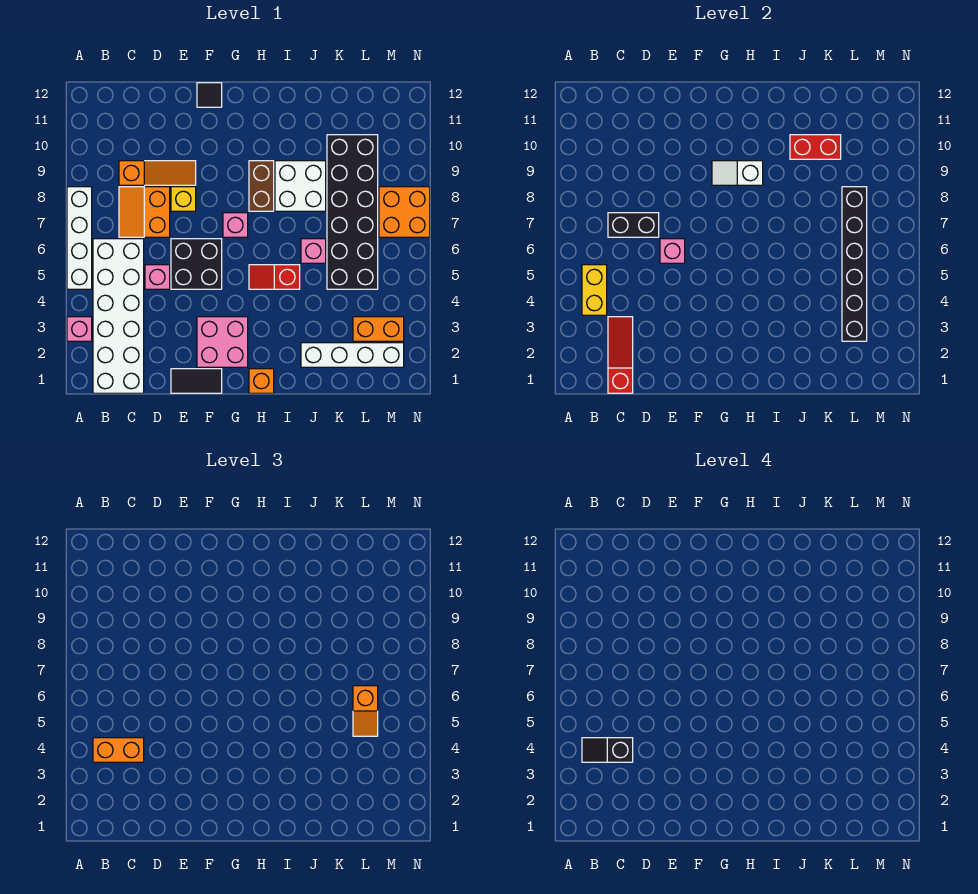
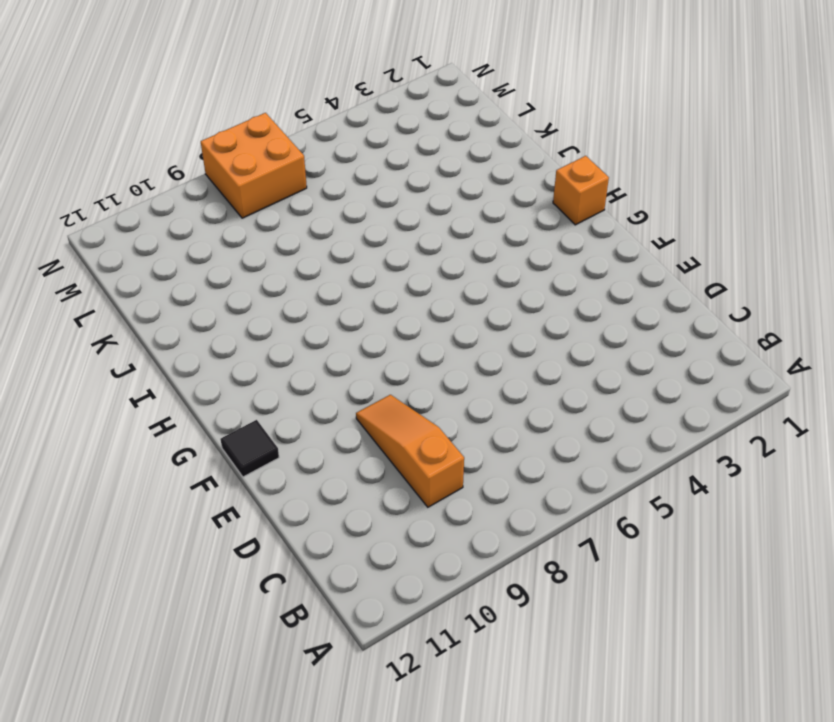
none -> pink brick A3 level 1
none -> white brick A5:A8 level 1
none -> white brick B1:C6 level 1
none -> orange slope C7:D8 level 1 top D

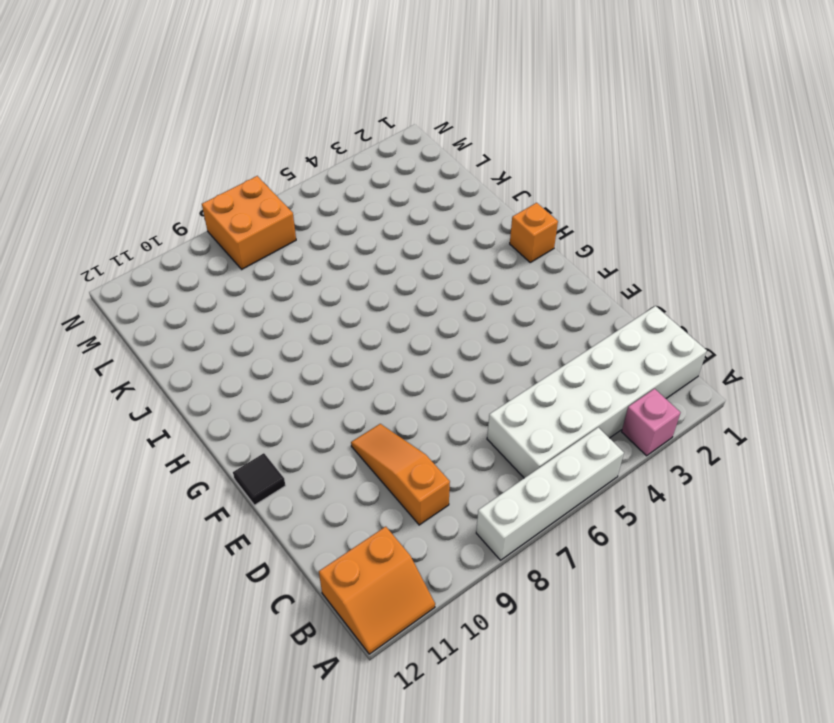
orange slope A11:B12 level 1 top B -> orange slope C7:D8 level 1 top D
none -> pink brick D5 level 1
none -> black tile E1:F1 level 1
none -> black brick E5:F6 level 1
none -> yellow brick E8 level 1

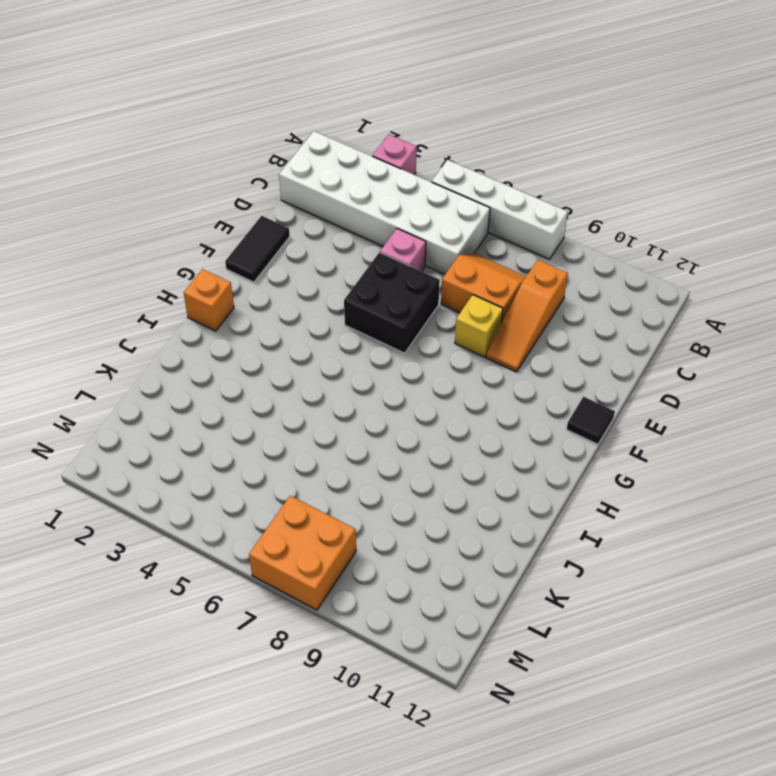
none -> pink brick F2:G3 level 1
none -> pink brick G7 level 1
none -> red slope H5:I5 level 1 top I
none -> brown brick H8:H9 level 1

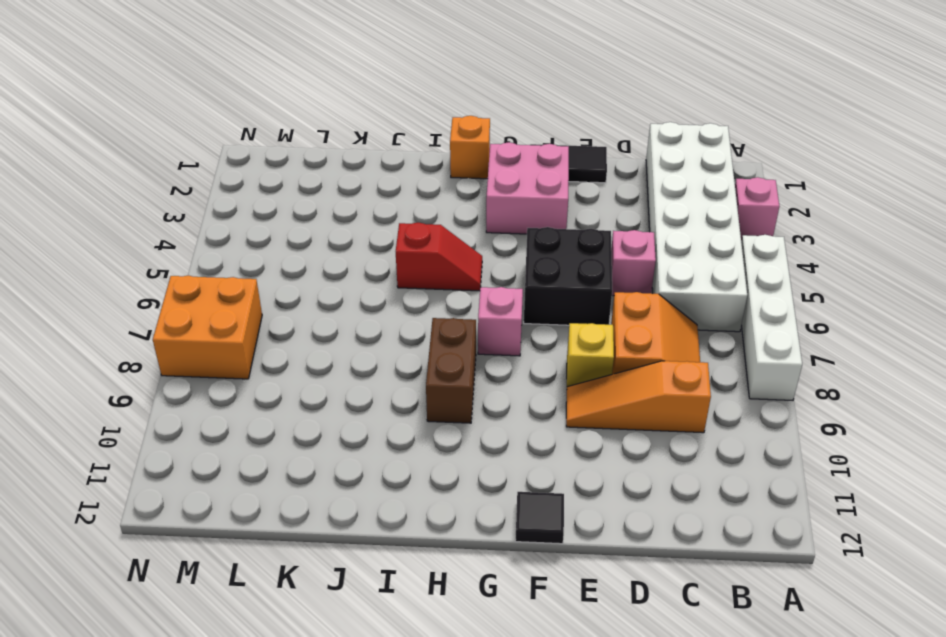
none -> white brick I8:J9 level 1
none -> white brick J2:M2 level 1
none -> pink brick J6 level 1
none -> black brick K5:L10 level 1

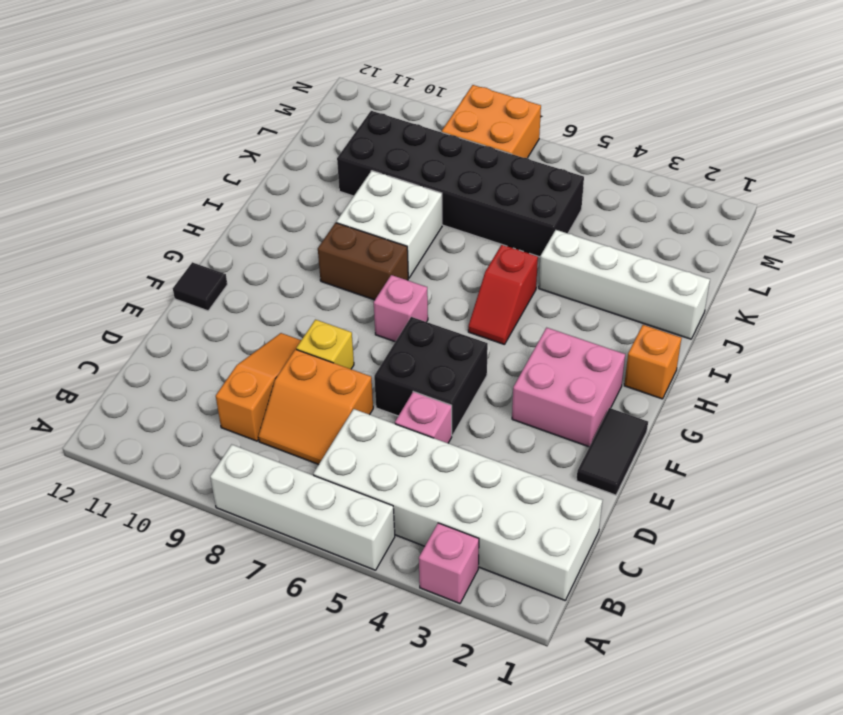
white brick J1:J4 level 1 -> white brick J2:M2 level 1
none -> pink brick J6 level 1
none -> orange brick L3:M3 level 1
none -> yellow brick B4:B5 level 2
none -> red slope C1:C3 level 2 top 1

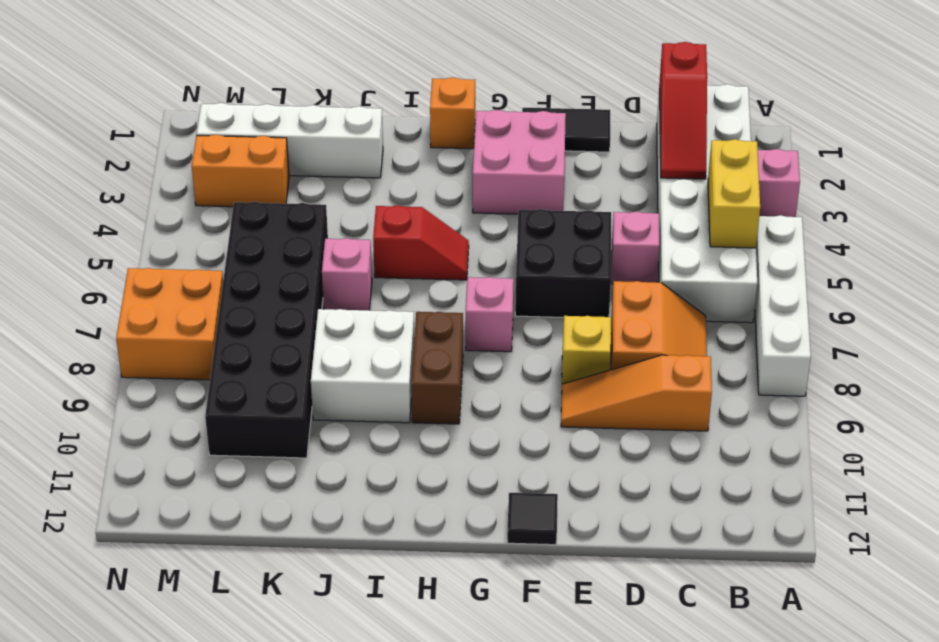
none -> black brick C7:D7 level 2
none -> pink brick E6 level 2
none -> white slope G9:H9 level 2 top H
none -> red brick J10:K10 level 2

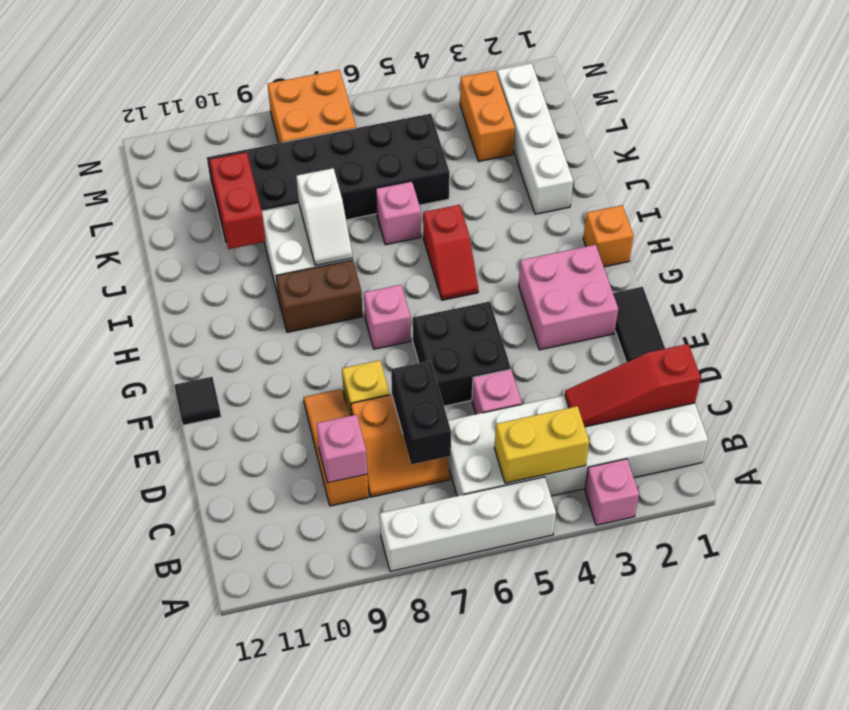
pink brick C9 level 2 -> pink brick E6 level 2
white slope I8:J8 level 2 top J -> white slope G9:H9 level 2 top H
none -> black brick L3:L8 level 2
none -> orange brick B4:C4 level 3
none -> orange slope L5:L6 level 3 top 6
none -> black slope B4:C4 level 4 top C

